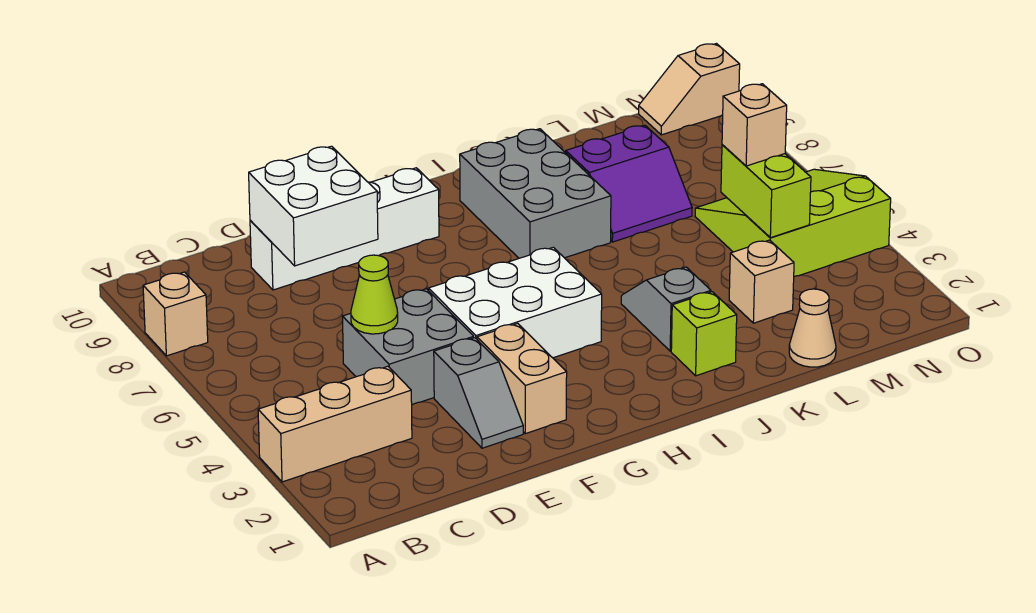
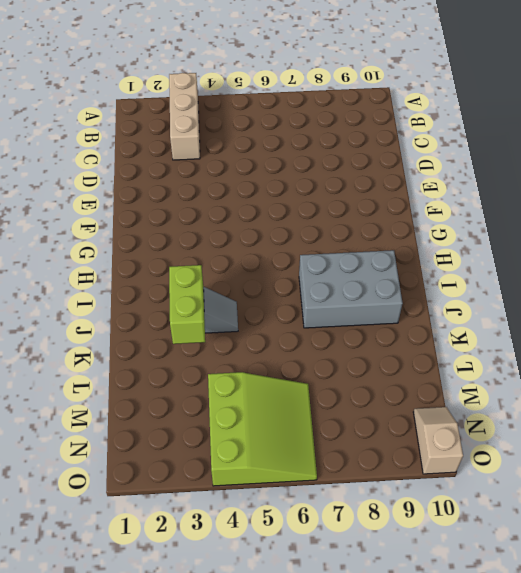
lime brick J3:K3 level 2 -> lime brick M4:M5 level 2
none -> tan brick A8 level 1
none -> grey brick D4:E5 level 1
none -> white brick D9:G9 level 1

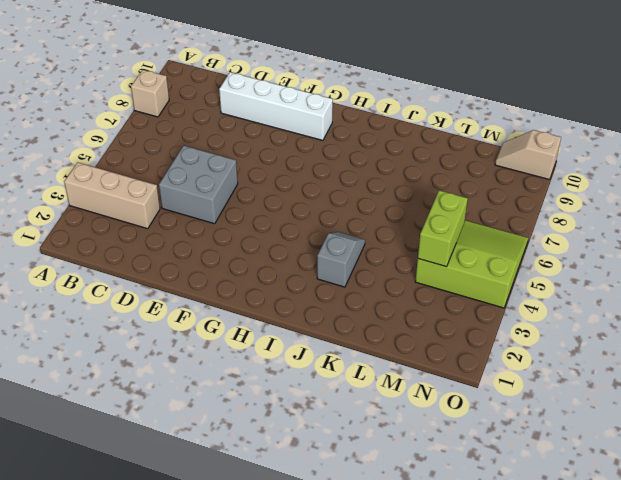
none -> grey slope E2:E3 level 1 top 3
none -> tan brick F2:F3 level 1
none -> white brick F4:H5 level 1

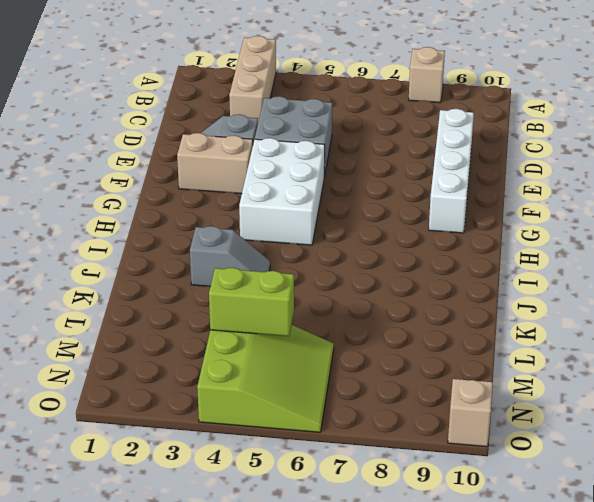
none -> grey brick I7:J9 level 1
none -> lime brick J2 level 1
none -> purple slope K7:L8 level 1 top 8

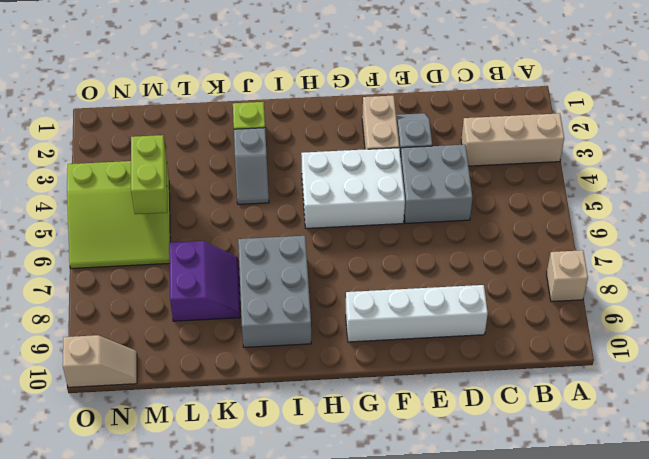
purple slope K7:L8 level 1 top L -> purple slope K7:L8 level 1 top 8
none -> tan cone L1 level 1
none -> tan brick L3 level 1
none -> lime cone D5 level 2

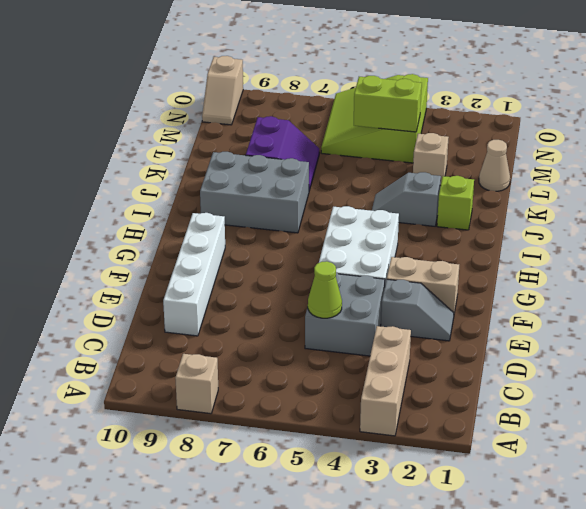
none -> white brick D8:E9 level 2
none -> tan brick M5 level 3

